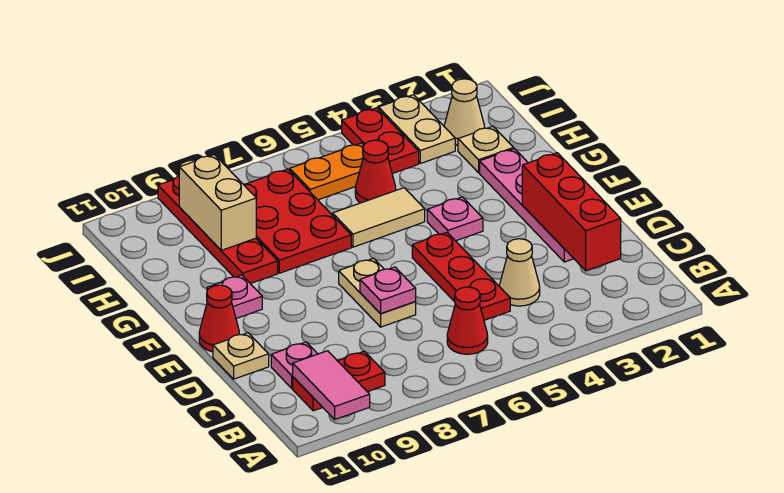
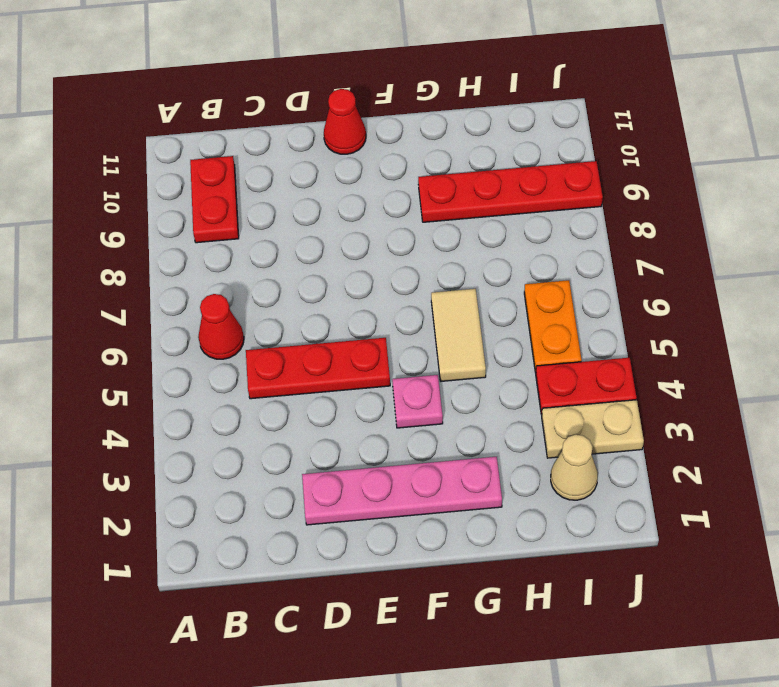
none -> tan cone C4 level 1
none -> pink plate C10 level 1
none -> tan plate D7:E7 level 1

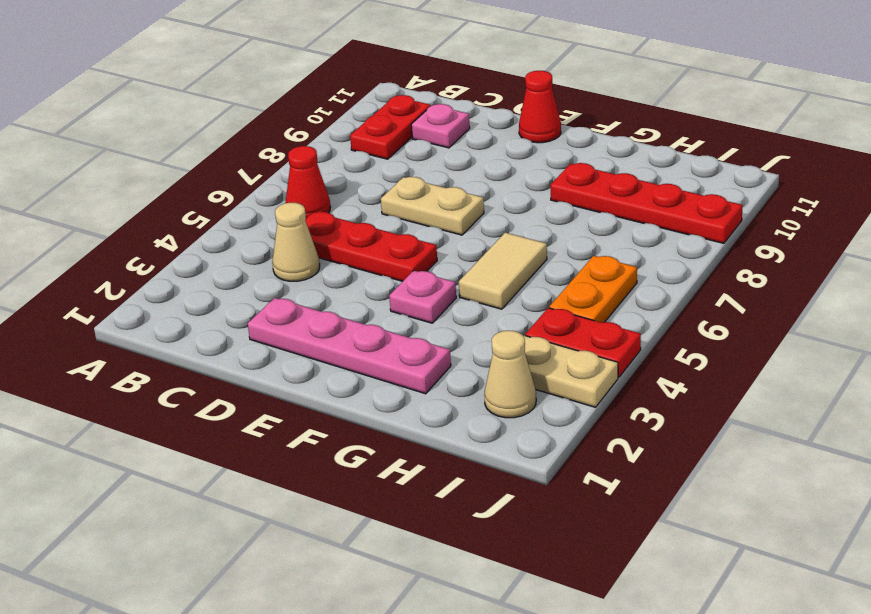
none -> tan plate D11 level 1
none -> pink plate F10 level 1
none -> red plate G7:I8 level 1

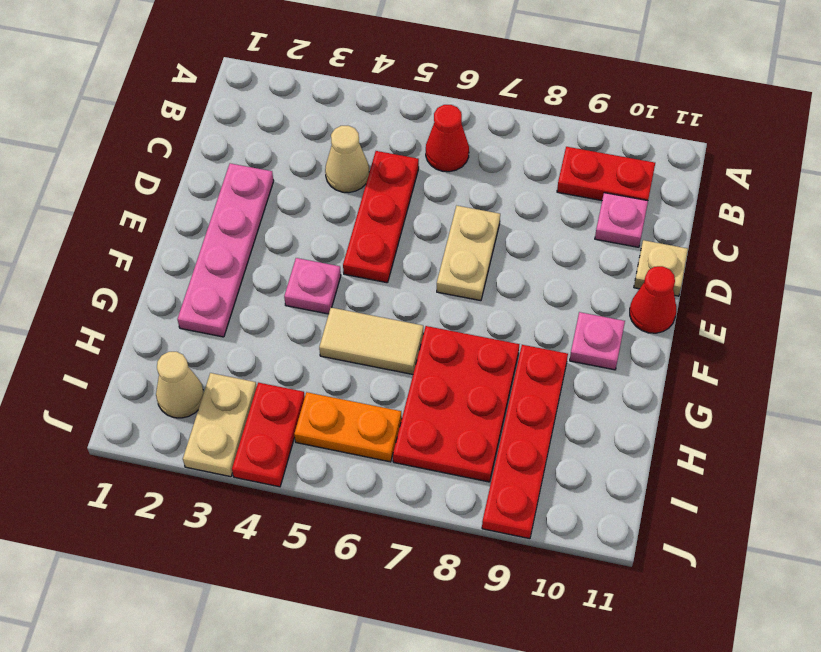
none -> tan plate H2 level 1
none -> red cone H5 level 1
none -> pink tile A10:B10 level 2

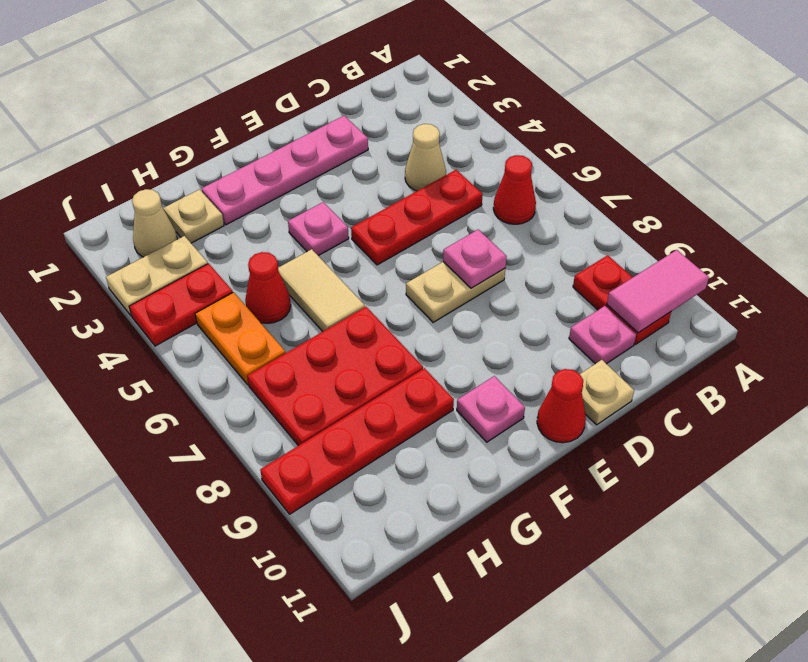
none -> red brick C2:E2 level 2
none -> tan brick H9:I9 level 2

